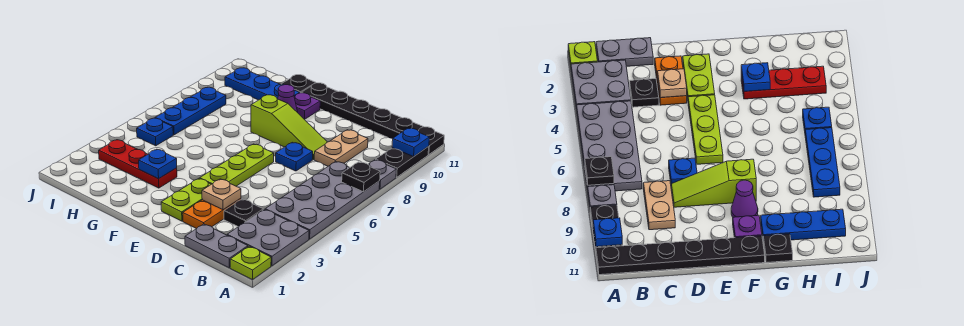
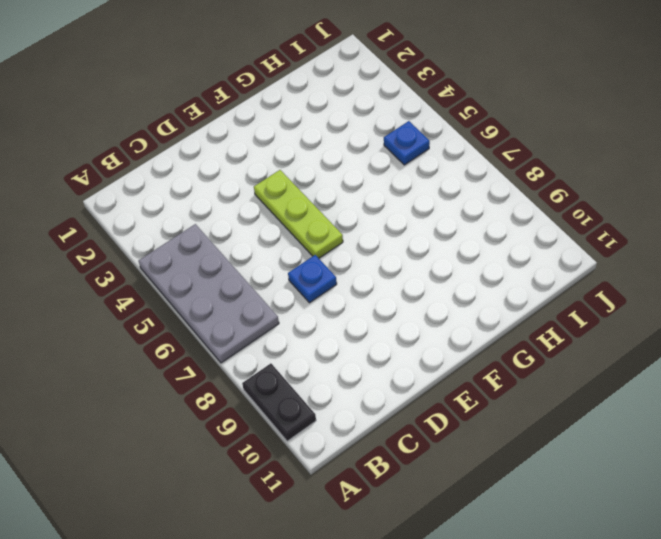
none -> lime plate A1 level 1
none -> grey plate A2:B3 level 1
none -> grey plate A8 level 1

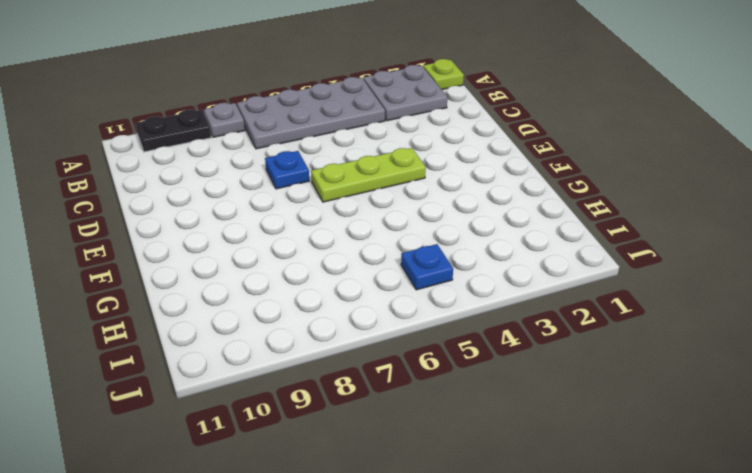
none -> black plate A11:F11 level 1
none -> grey plate B1:C1 level 1
none -> black plate C3 level 1

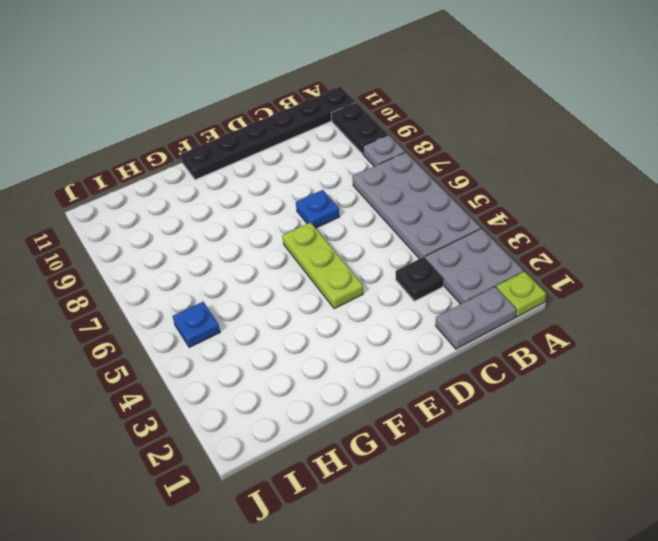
none -> tan plate C8:C9 level 1
none -> orange plate D2:D3 level 1
none -> lime slope D8:F8 level 1 top F

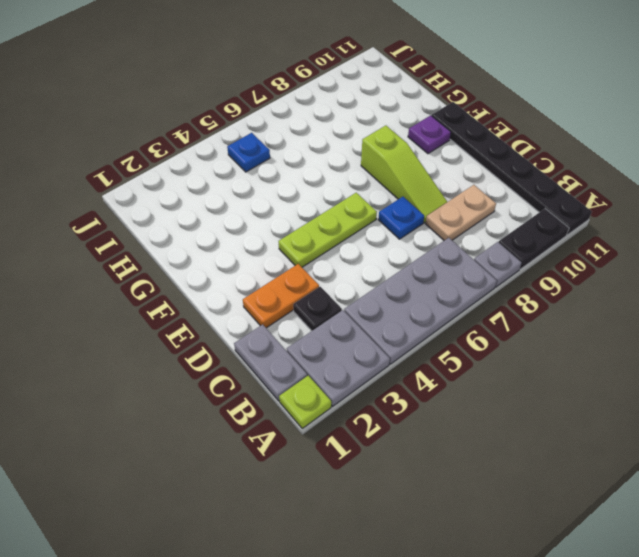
none -> lime plate E2:E3 level 1
none -> purple cone F9 level 1
none -> red plate G3:I3 level 1

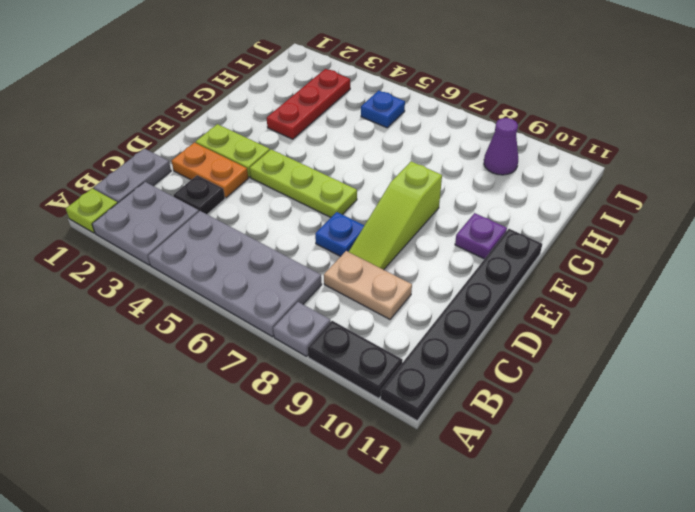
purple cone I9 level 1 -> purple cone F9 level 1
none -> blue plate G10:I10 level 1
none -> black plate G11 level 1
none -> blue plate I6:I8 level 1

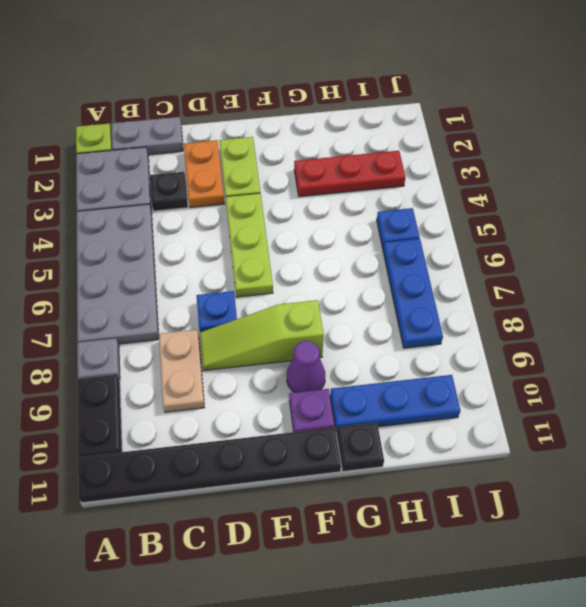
none -> black plate A7 level 2
none -> blue plate A10 level 2
none -> tan plate D3 level 2

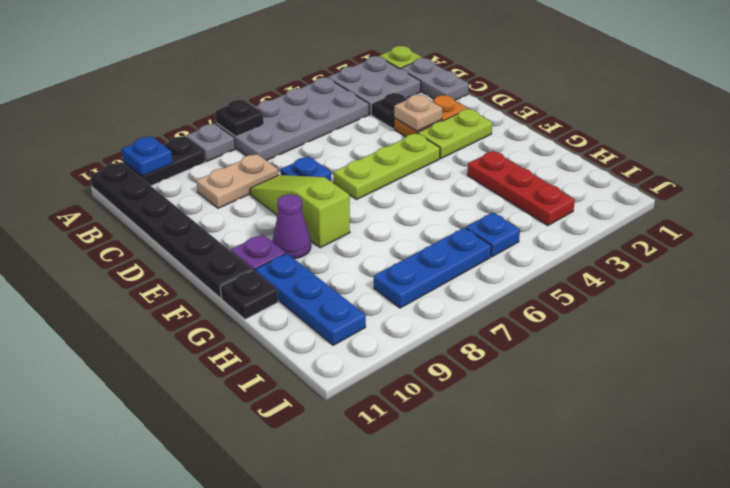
none -> blue plate G3 level 2

